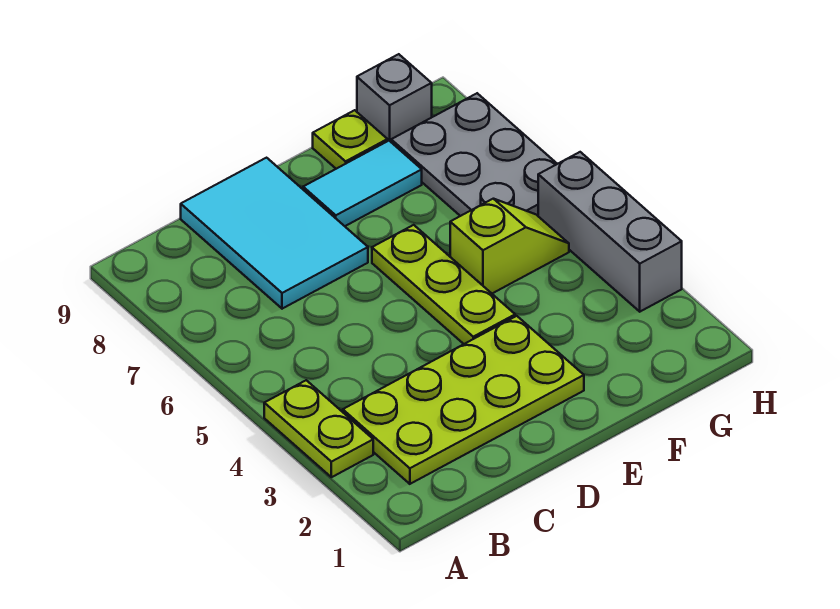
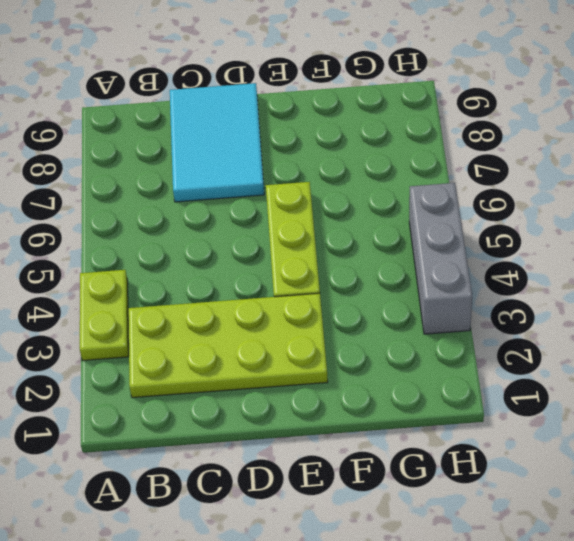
none -> cyan tile E8:F8 level 1
none -> lime slope F5:G5 level 1 top F

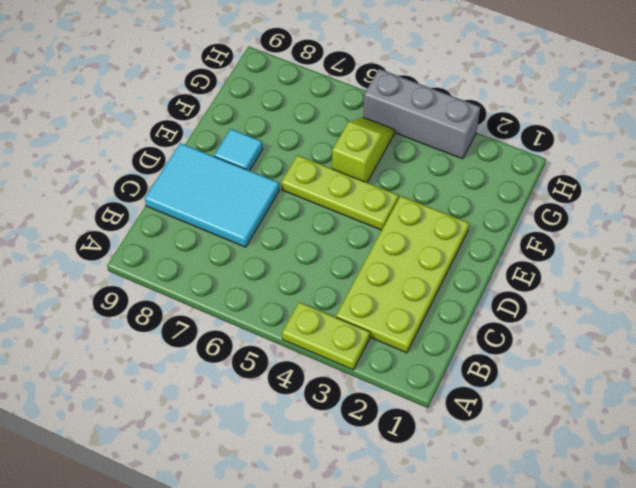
cyan tile E8 level 1 -> cyan tile E8:F8 level 1
none -> lime plate F9 level 1
none -> grey plate G6:H8 level 1

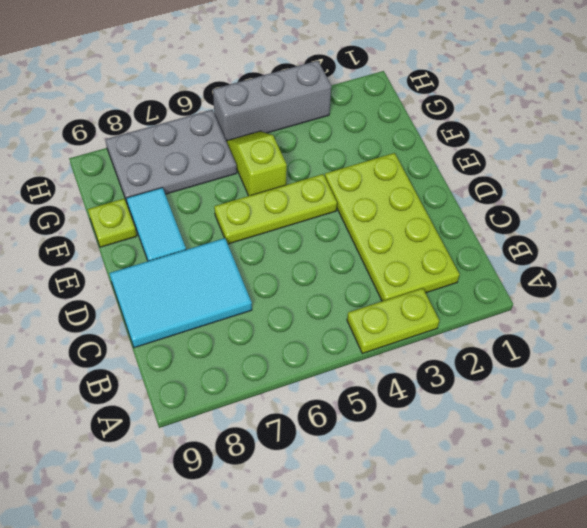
none -> grey brick G9 level 1

